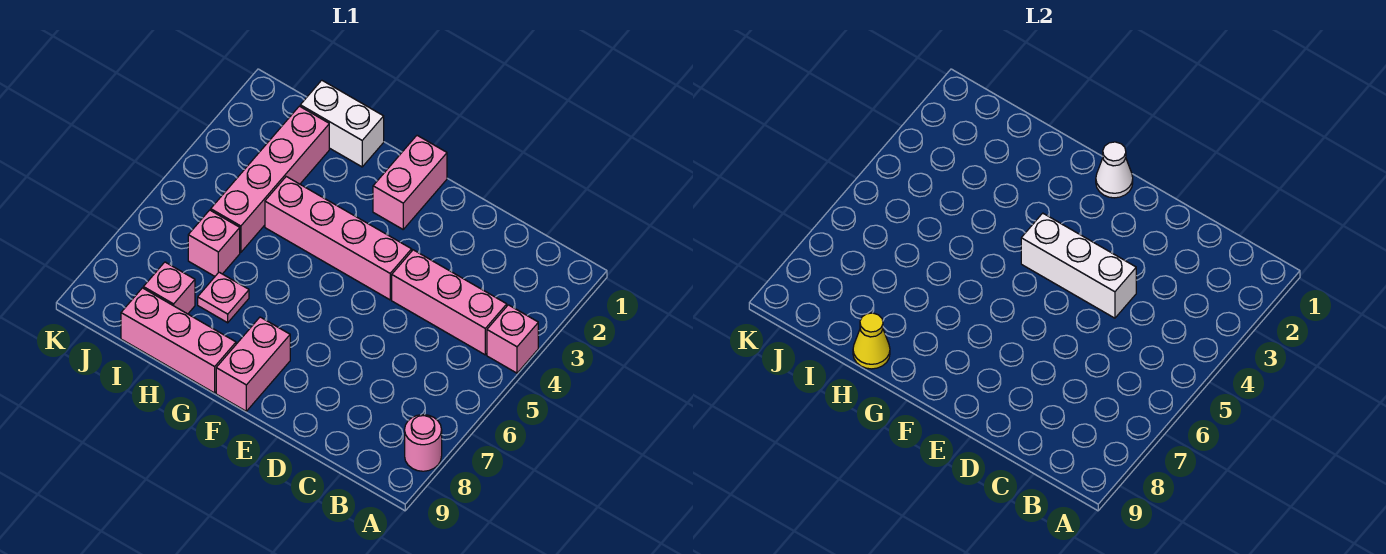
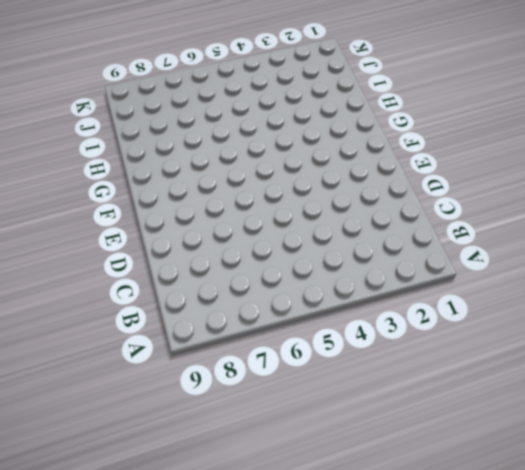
none -> pink brick A4 level 1
none -> pink round brick A8 level 1
none -> pink brick B4:D4 level 1

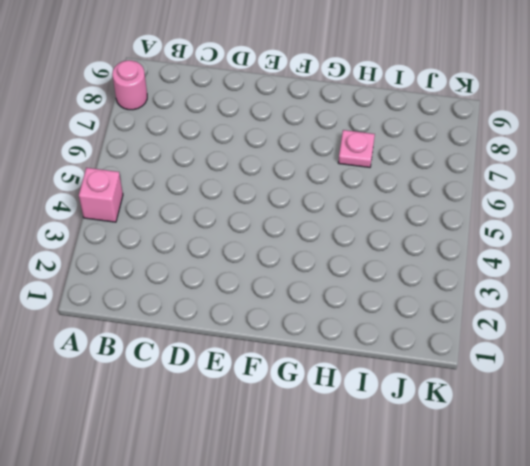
none -> pink brick B4:D4 level 1
none -> pink brick E4:H4 level 1
none -> pink brick F1:F2 level 1

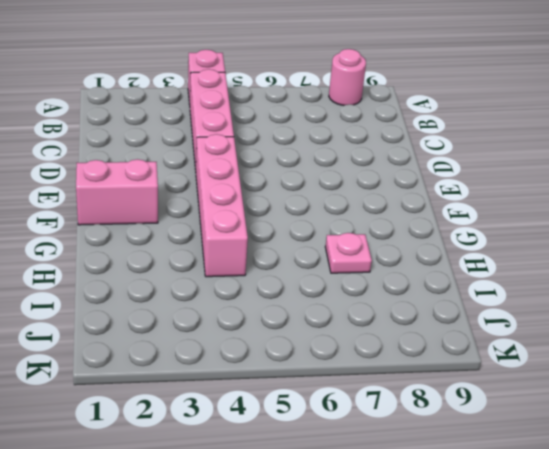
none -> pink brick F8:F9 level 1
none -> pink brick G9:I9 level 1
none -> white brick H1:I1 level 1

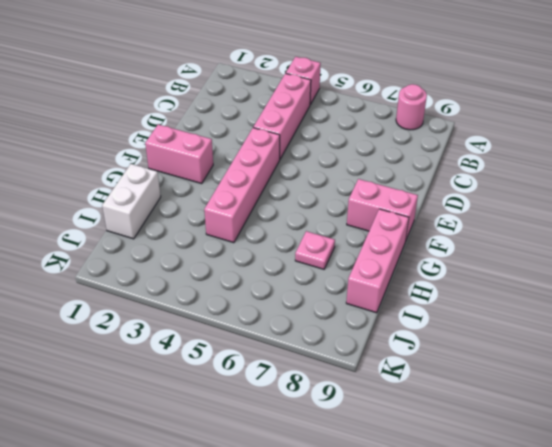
none -> pink brick I2:I5 level 1
none -> pink brick I6 level 1
none -> pink brick I8 level 1

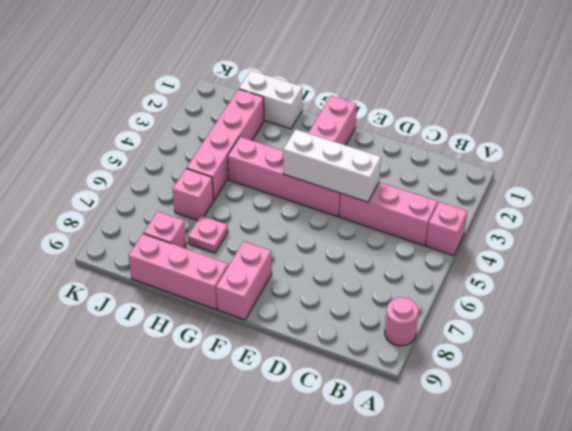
none -> white cone F1 level 2
none -> yellow cone H9 level 2

